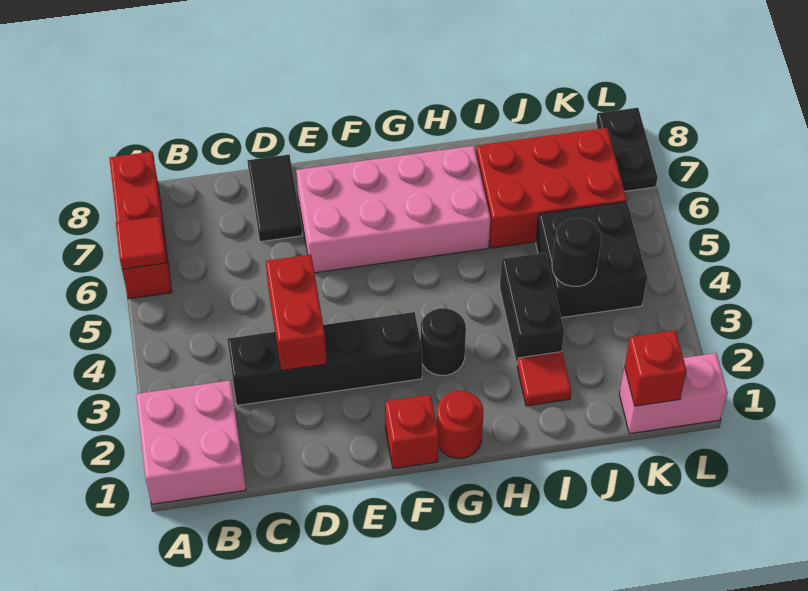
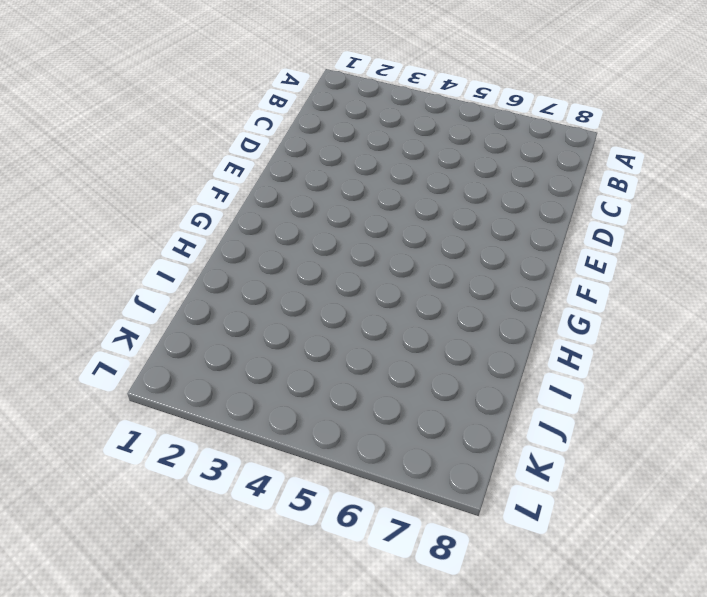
none -> pink brick A1:B2 level 1
none -> red brick A6:A8 level 1
none -> black brick C3:F3 level 1

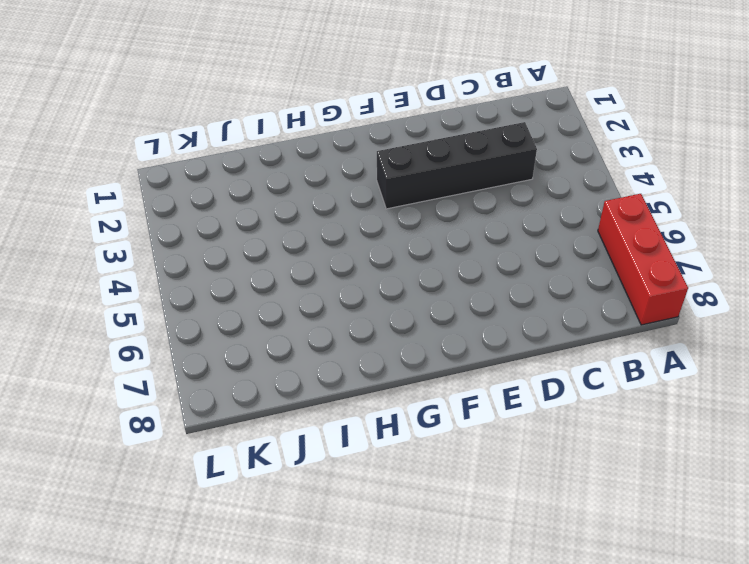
none -> pink brick A1:B2 level 1
none -> black tile D7:D8 level 1
none -> pink brick E6:H7 level 1

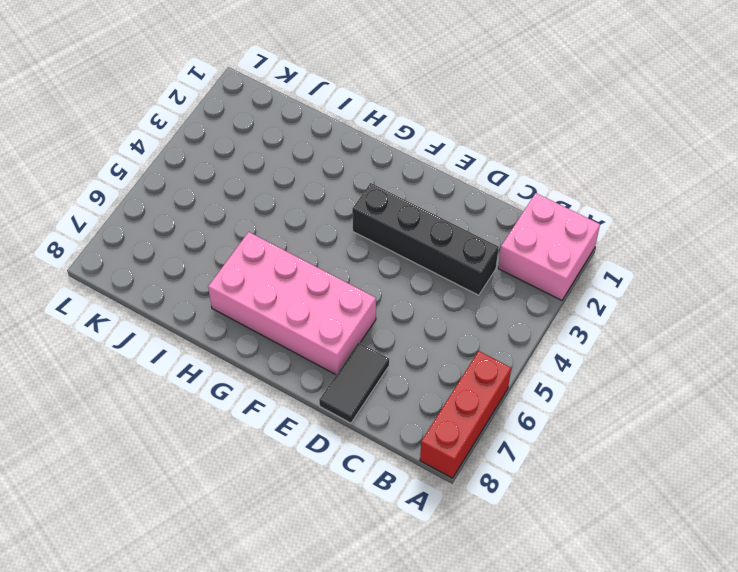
none -> red brick F1 level 1
none -> red round brick G1 level 1
none -> black round brick G3 level 1

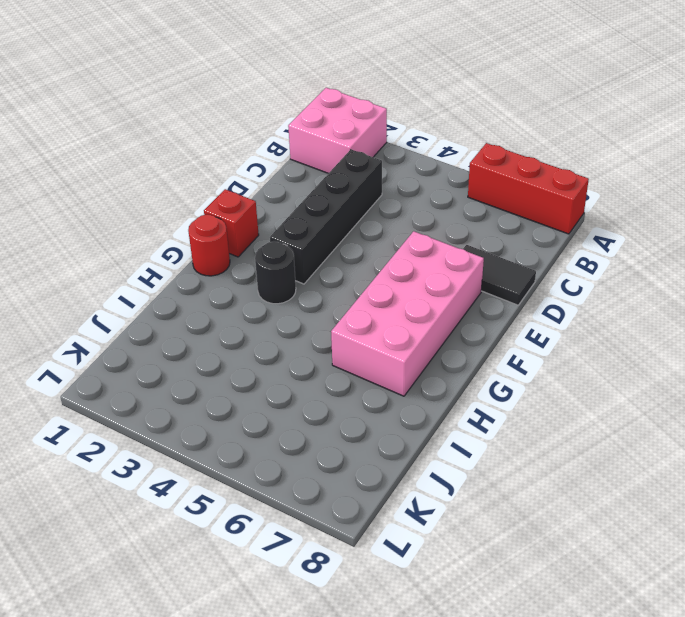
none -> red tile I2 level 1
none -> black brick I3:I4 level 1
none -> red brick I6:K7 level 1

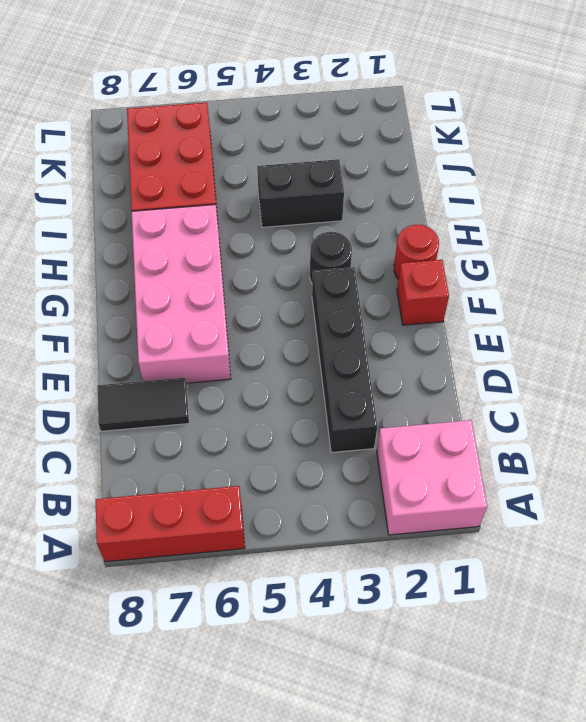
none -> red tile I2 level 1
none -> black brick J4:K5 level 1
none -> pink brick K1:L1 level 1

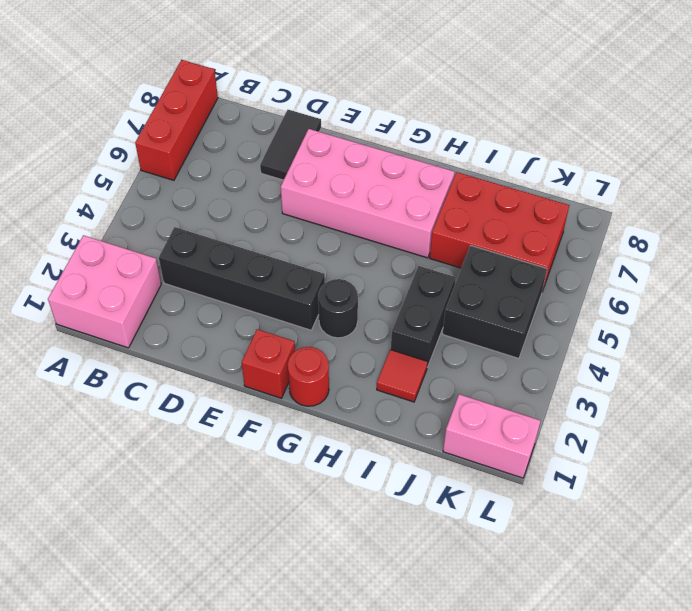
none -> black plate L7:L8 level 1
none -> red tile A6 level 2
none -> red brick D3:D4 level 2

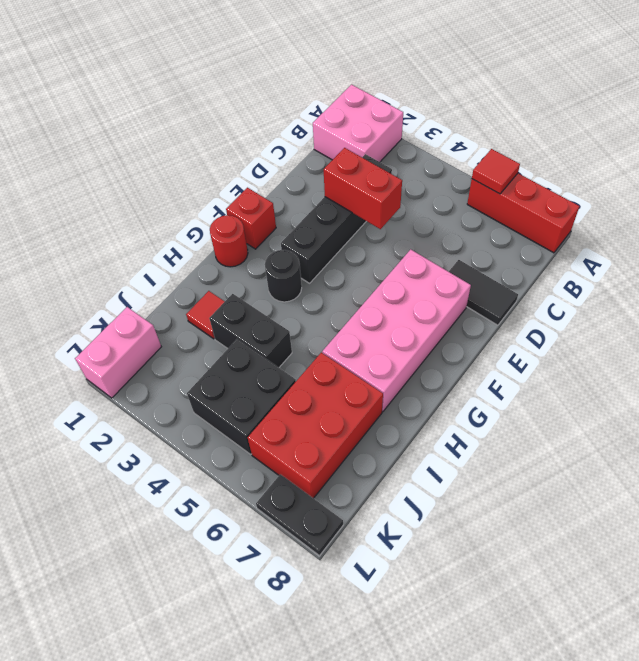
none -> black round brick J4 level 2
none -> red brick K1 level 2

